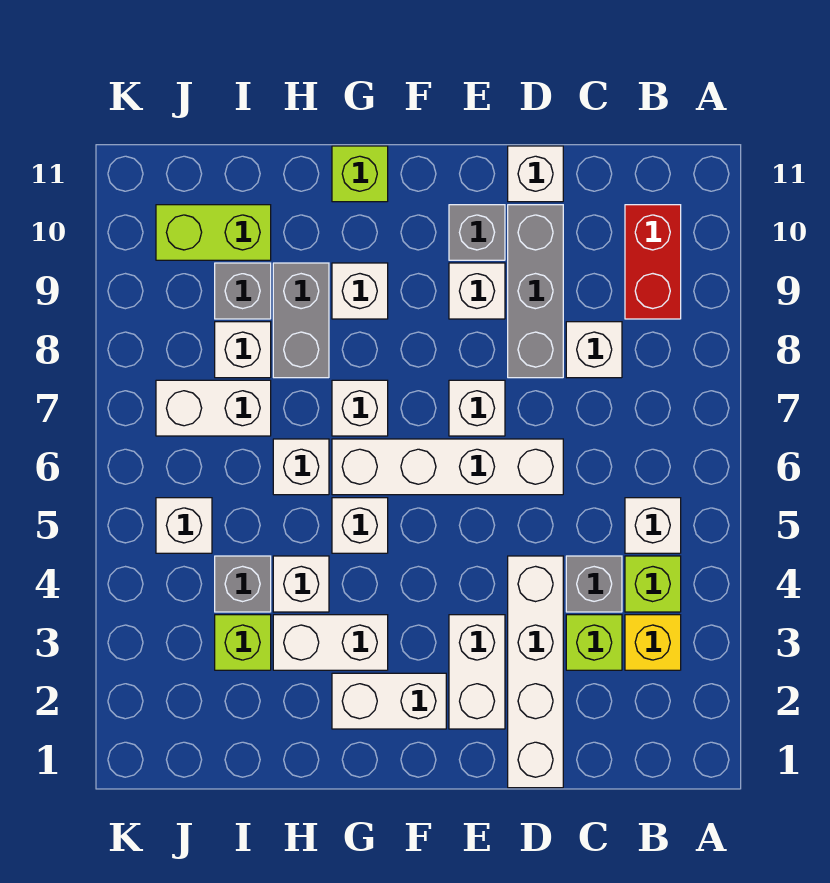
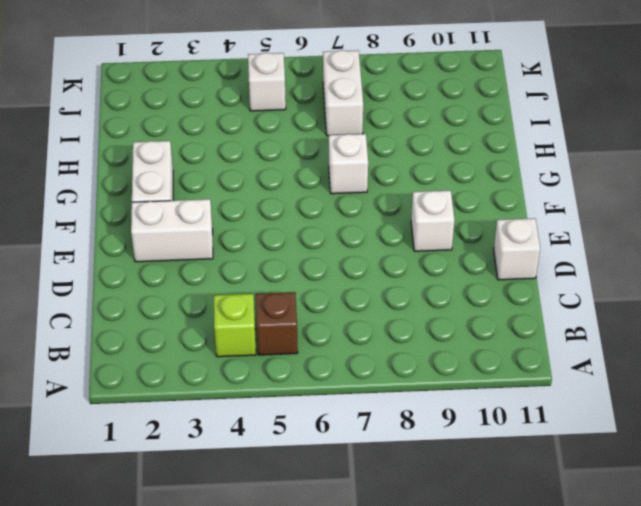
brown brick B5 level 1 -> white brick B5 level 1
none -> yellow brick B3 level 1
none -> red brick B9:B10 level 1
none -> lime brick C3 level 1
none -> grey brick C4 level 1

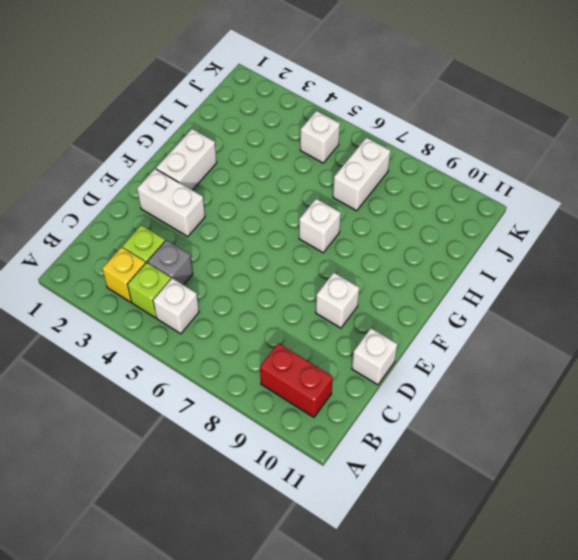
none -> white brick C8 level 1
none -> white brick D1:D4 level 1
none -> white brick D6:G6 level 1
none -> grey brick D8:D10 level 1

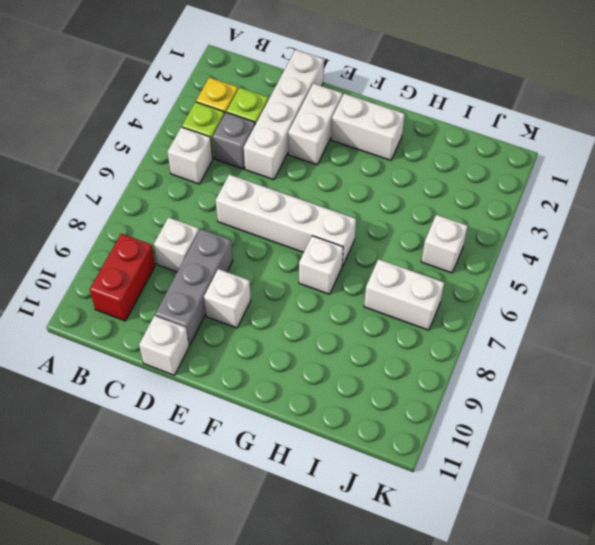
none -> white brick E7 level 1
none -> grey brick E10 level 1
none -> white brick G3:H3 level 1
none -> white brick G5 level 1

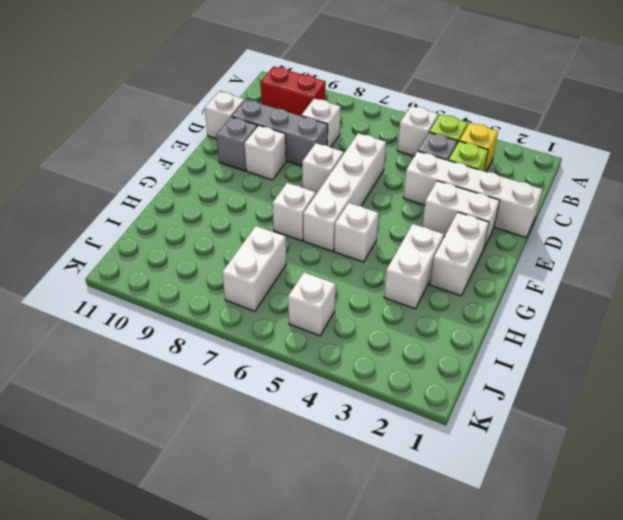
none -> white brick G9 level 1
none -> lime brick G11 level 1
none -> white brick H4 level 1
none -> white brick H6 level 1

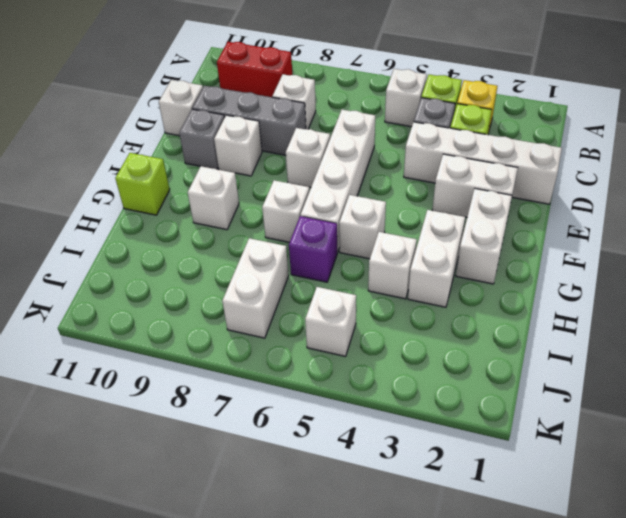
purple brick H6 level 1 -> white brick H6 level 1
none -> grey brick H8:H9 level 1
none -> lime brick I3 level 1
none -> grey brick I4 level 1
none -> white brick I8 level 1

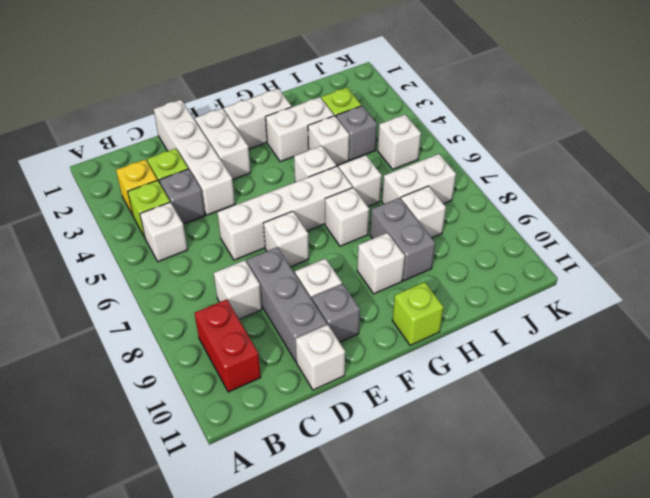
none -> grey brick I9 level 1
none -> lime brick I10:J10 level 1

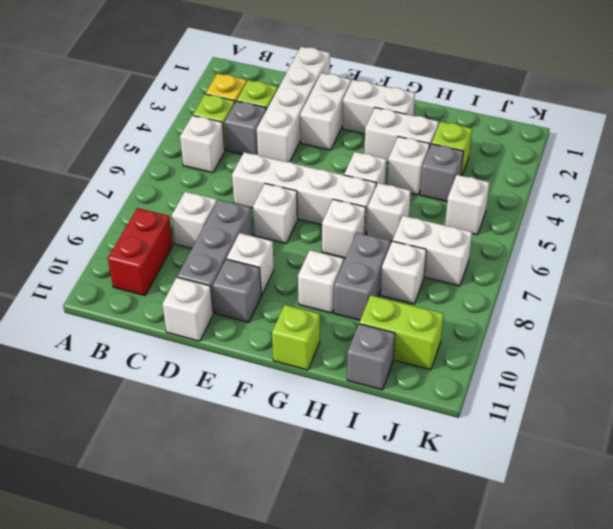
grey brick I11 level 1 -> grey brick I9 level 1

